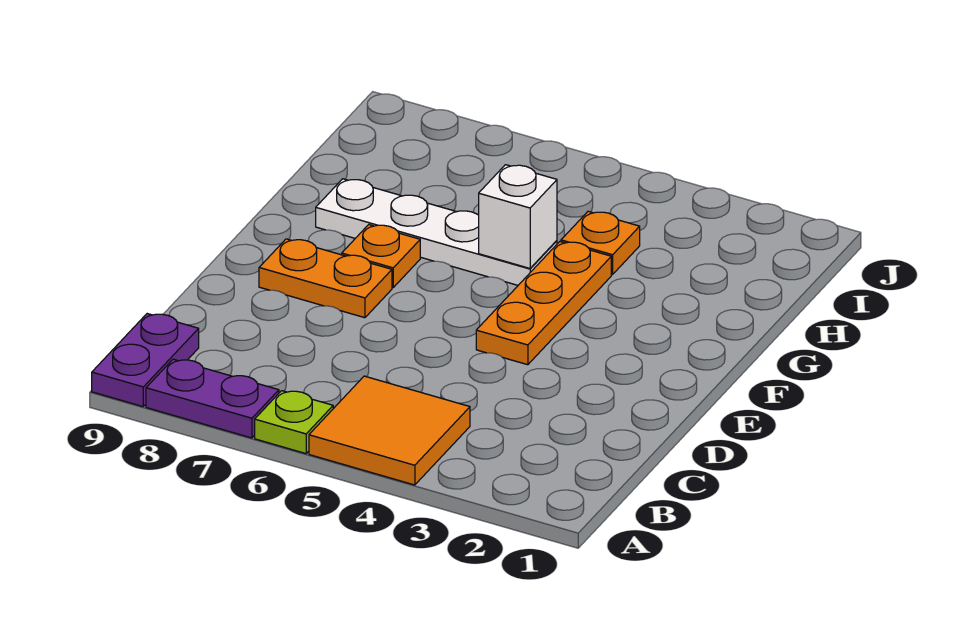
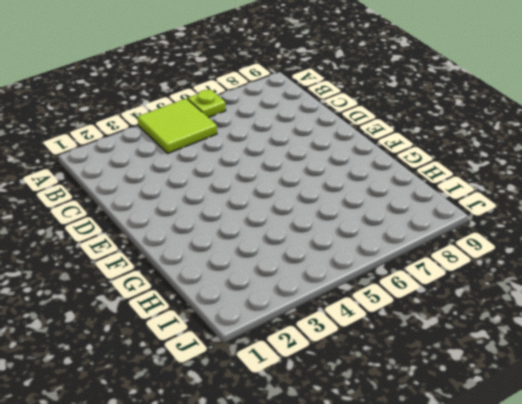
lime tile A4:B5 level 1 -> orange tile A4:B5 level 1
none -> purple plate A7:A8 level 1
none -> purple plate A9:B9 level 1

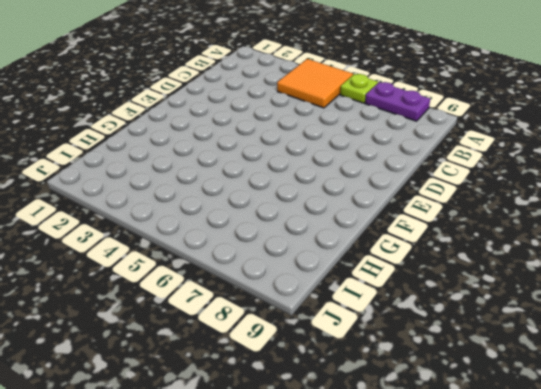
none -> purple plate A9:B9 level 1
none -> orange plate E4:G4 level 1

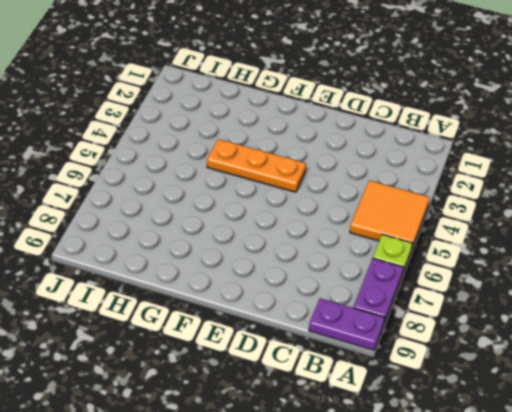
none -> orange plate E7:E8 level 1
none -> orange plate F7 level 1

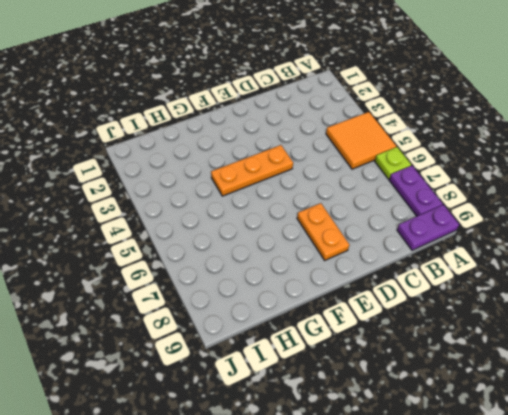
none -> orange plate F7 level 1
none -> white plate G5:G8 level 1

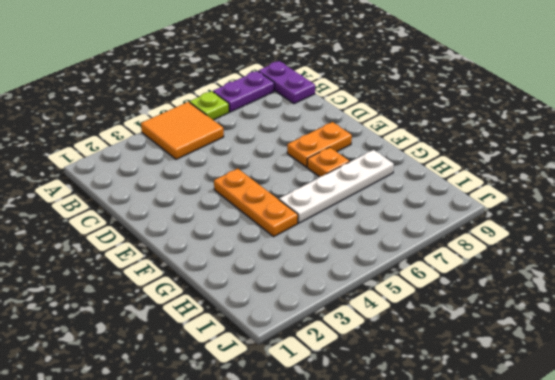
none -> orange plate H4 level 1
none -> white brick G5 level 2

